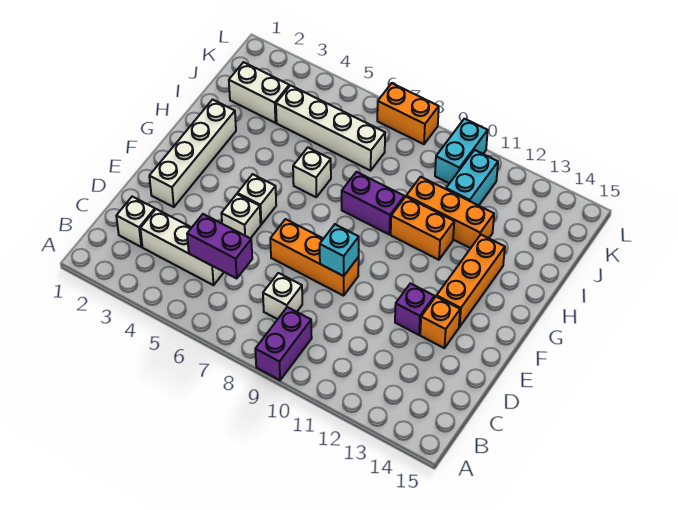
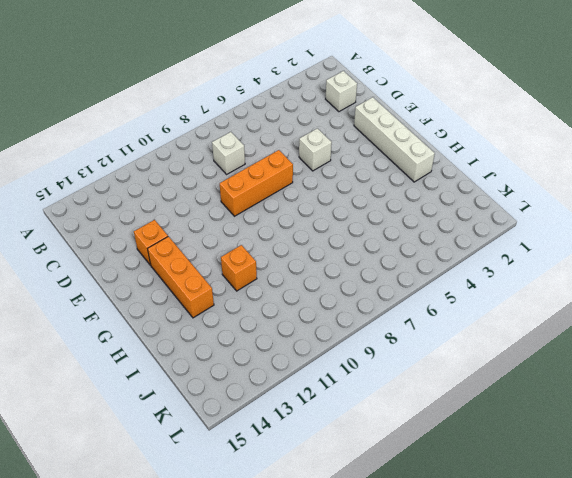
orange brick H11 level 1 -> orange brick H10:H11 level 1
none -> purple brick A9:B9 level 1
none -> white brick C3:C5 level 1
none -> purple brick E12 level 1

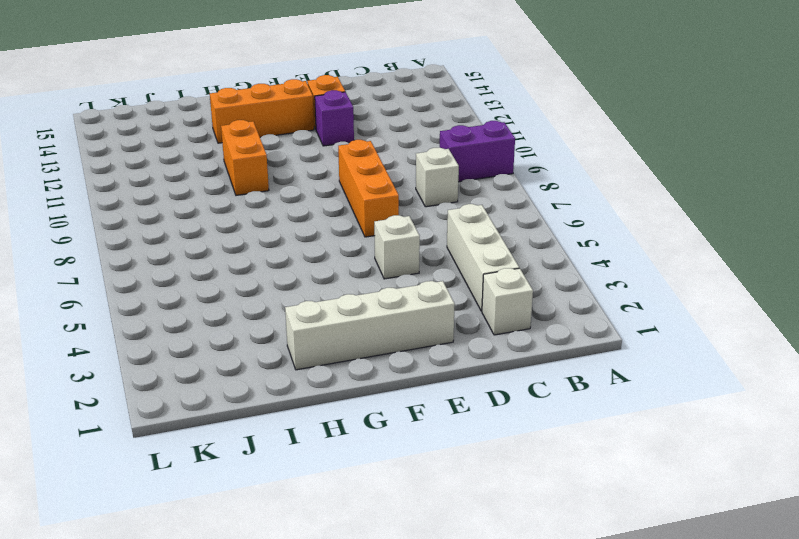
none -> white brick F5 level 1
none -> white brick H6 level 1
none -> purple brick H8:H9 level 1

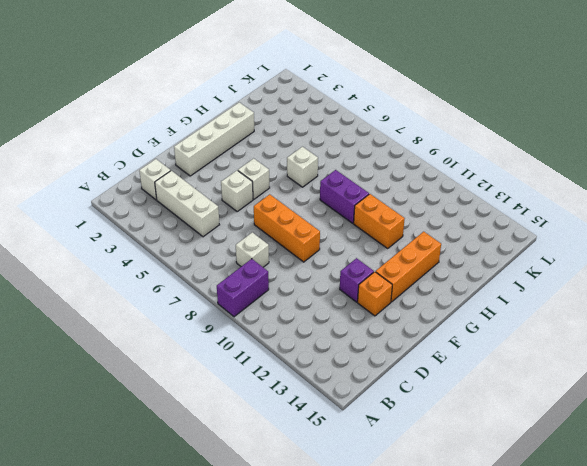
none -> orange brick I10:I12 level 1
none -> white brick J2:J3 level 1
none -> white brick J4:J7 level 1

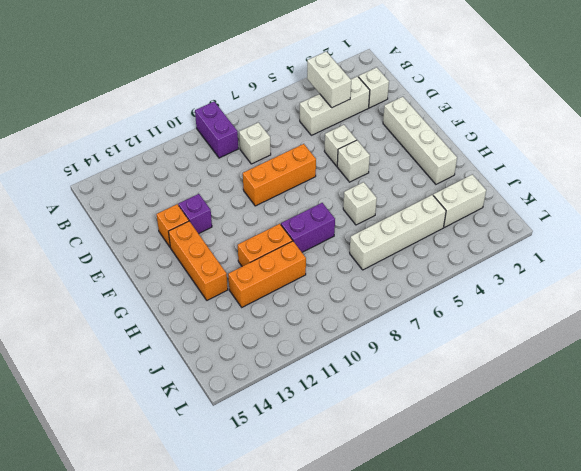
white brick B4:C4 level 2 -> none
none -> cyan brick J11:K11 level 1
none -> cyan brick K10:L10 level 1
none -> orange brick L7:L8 level 1

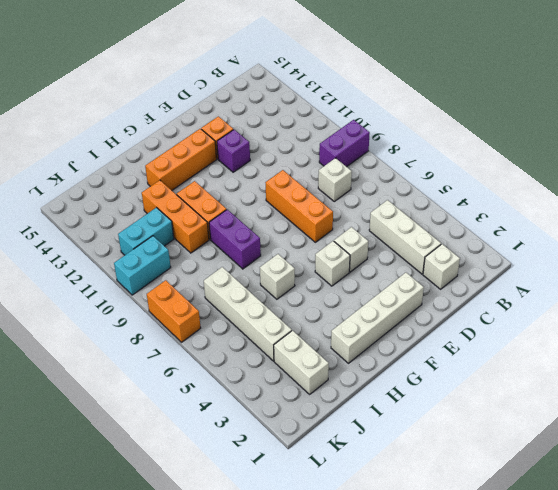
none -> purple brick C5:C6 level 2
none -> cyan brick E9 level 2

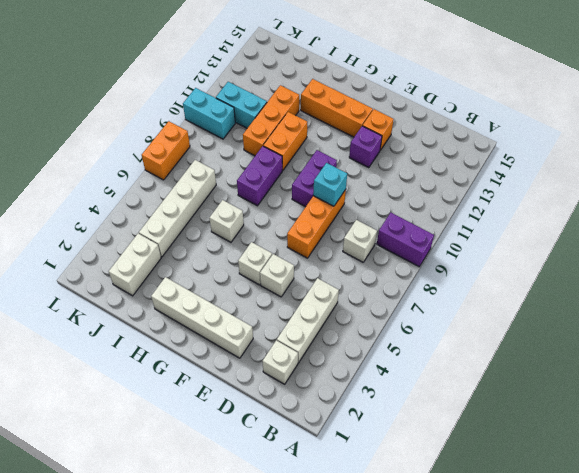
purple brick F9:F10 level 1 -> purple brick C5:C6 level 2

